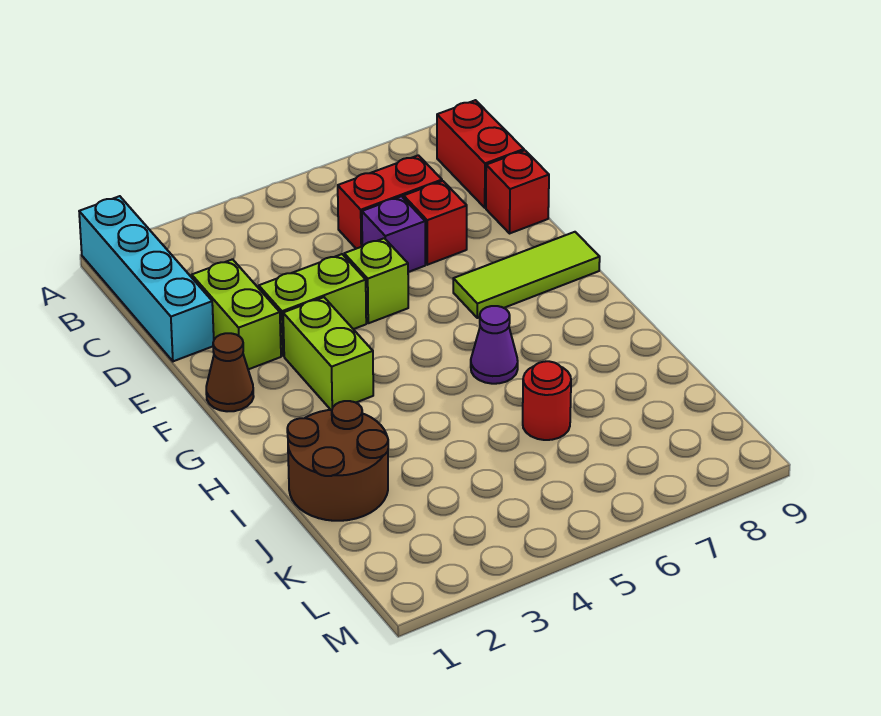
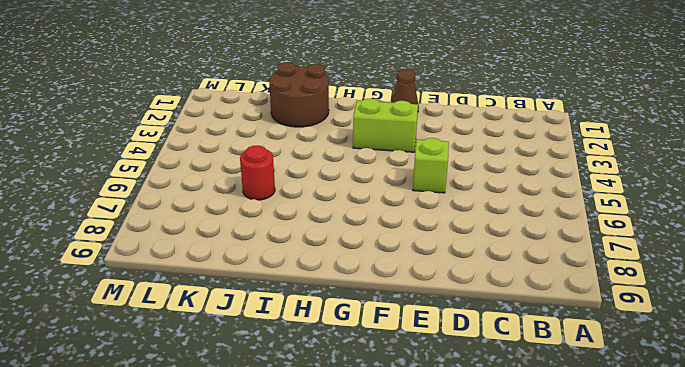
none -> cyan brick A1:D1 level 1
none -> red brick B9:C9 level 1
none -> red brick C6:C7 level 1

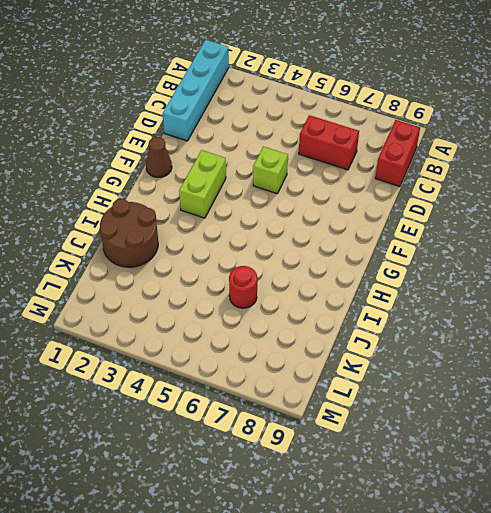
none -> lime brick D2:E2 level 1
none -> purple brick D6 level 1
none -> red brick D7 level 1

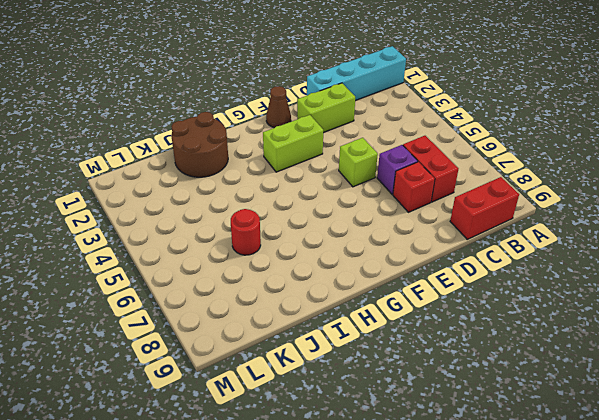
none -> red brick D9 level 1
none -> lime brick E3:E4 level 1
none -> lime tile F7:F9 level 1

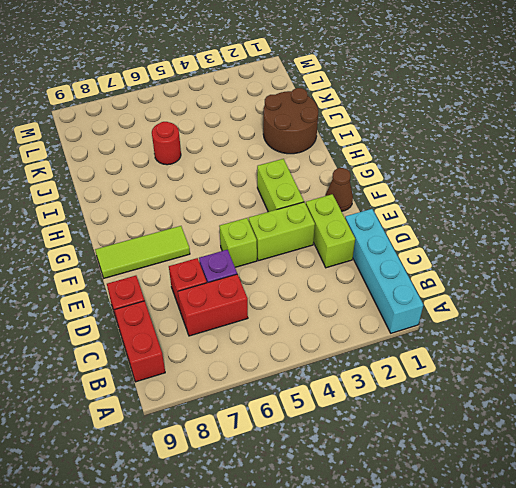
none -> purple cone H6 level 1

